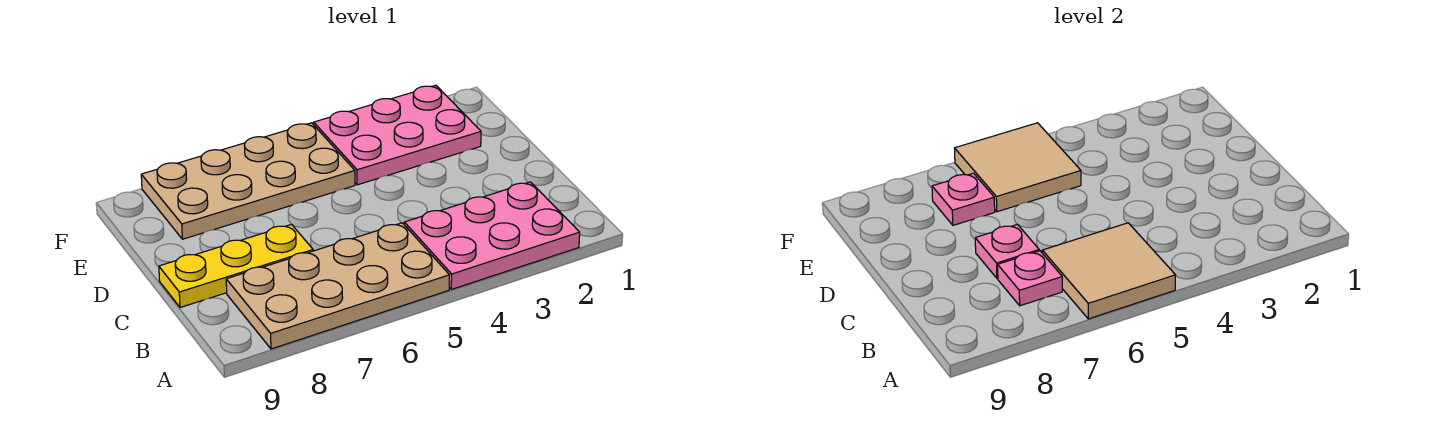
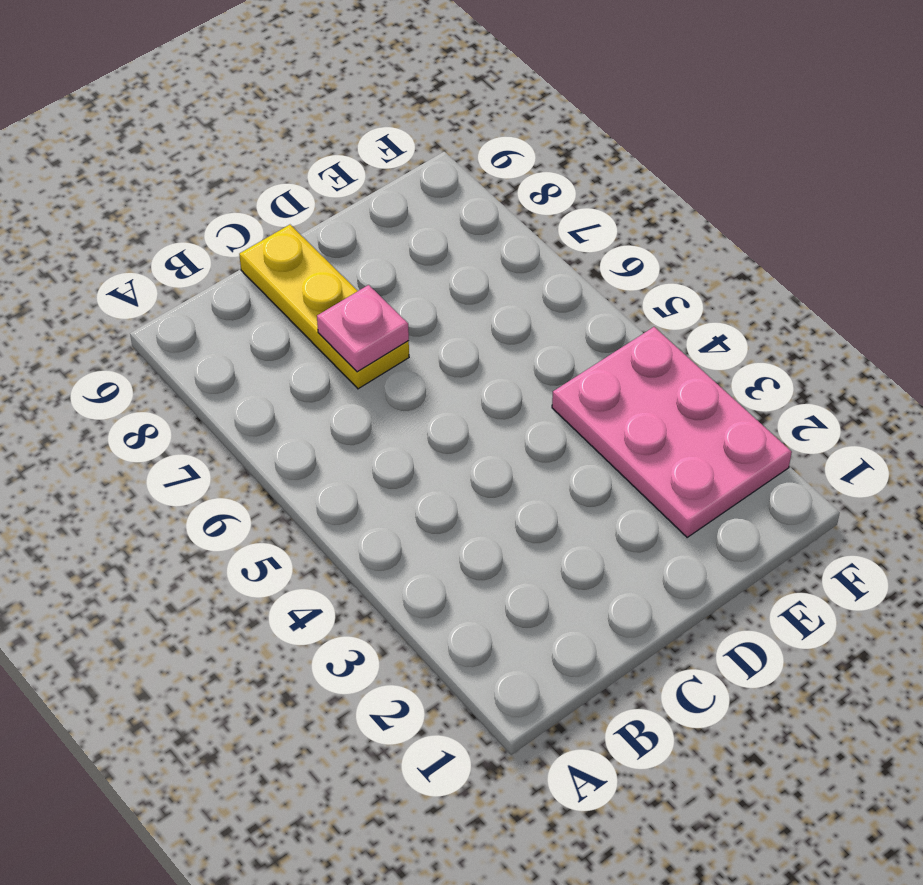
none -> pink plate A2:B4 level 1
none -> tan plate A5:B8 level 1

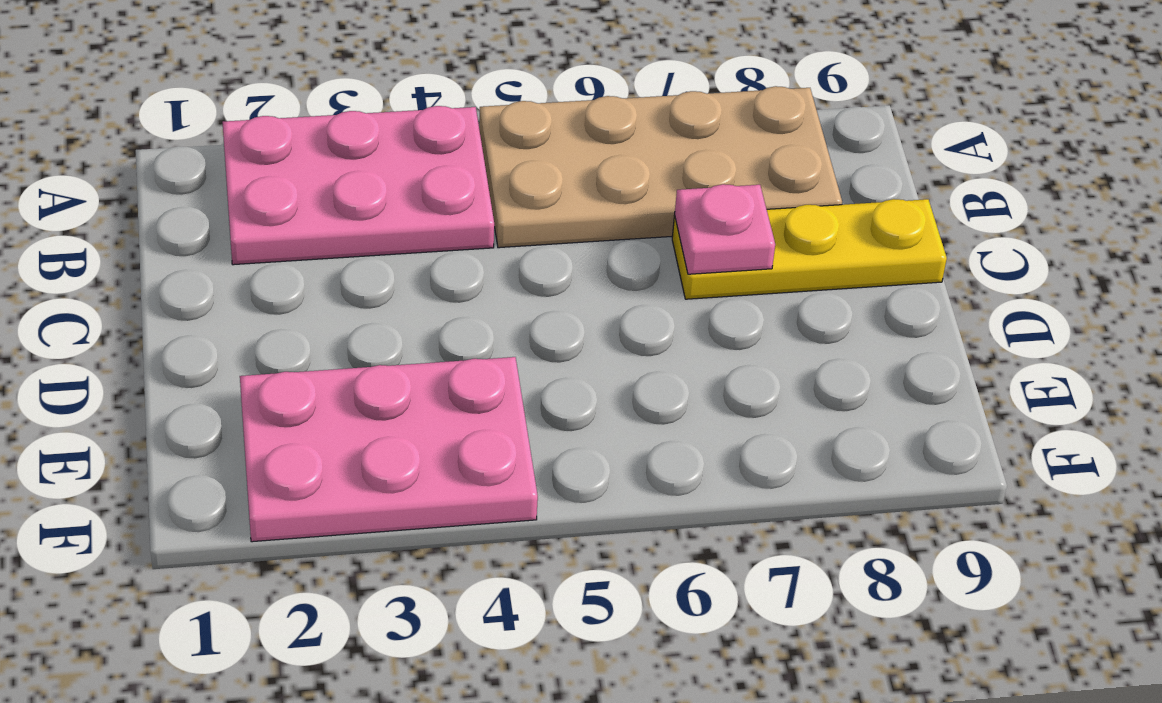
none -> tan plate E5:F8 level 1
none -> tan tile A5:B6 level 2

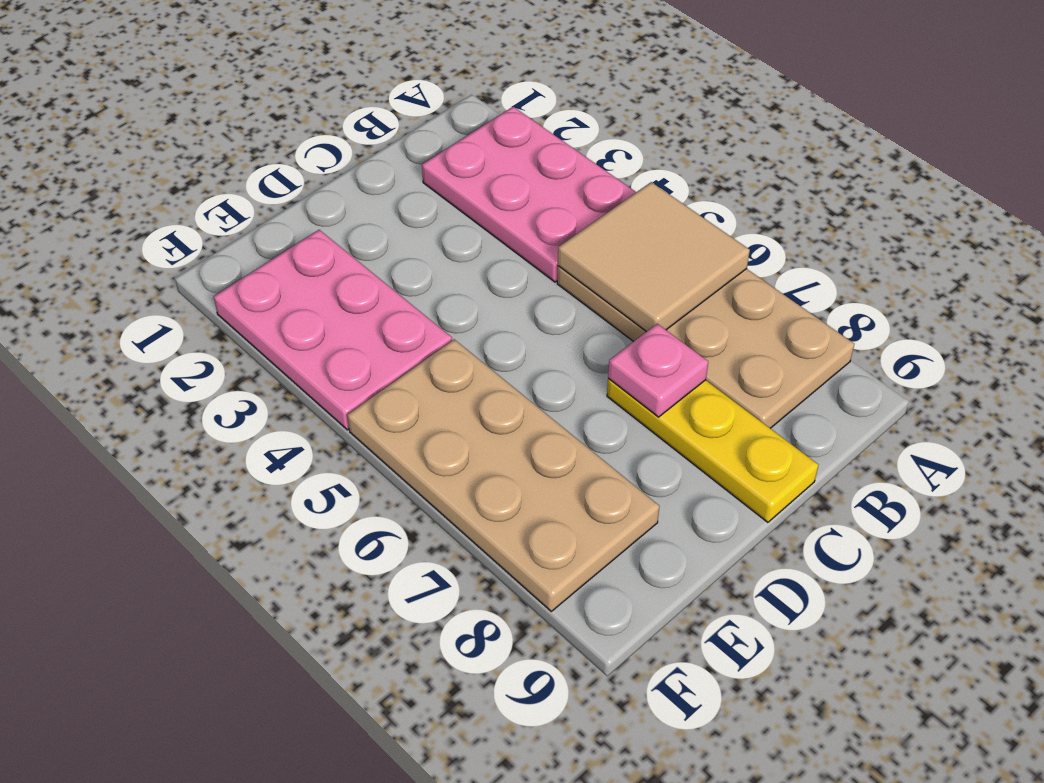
none -> pink plate B7 level 2
none -> tan tile E5:F6 level 2

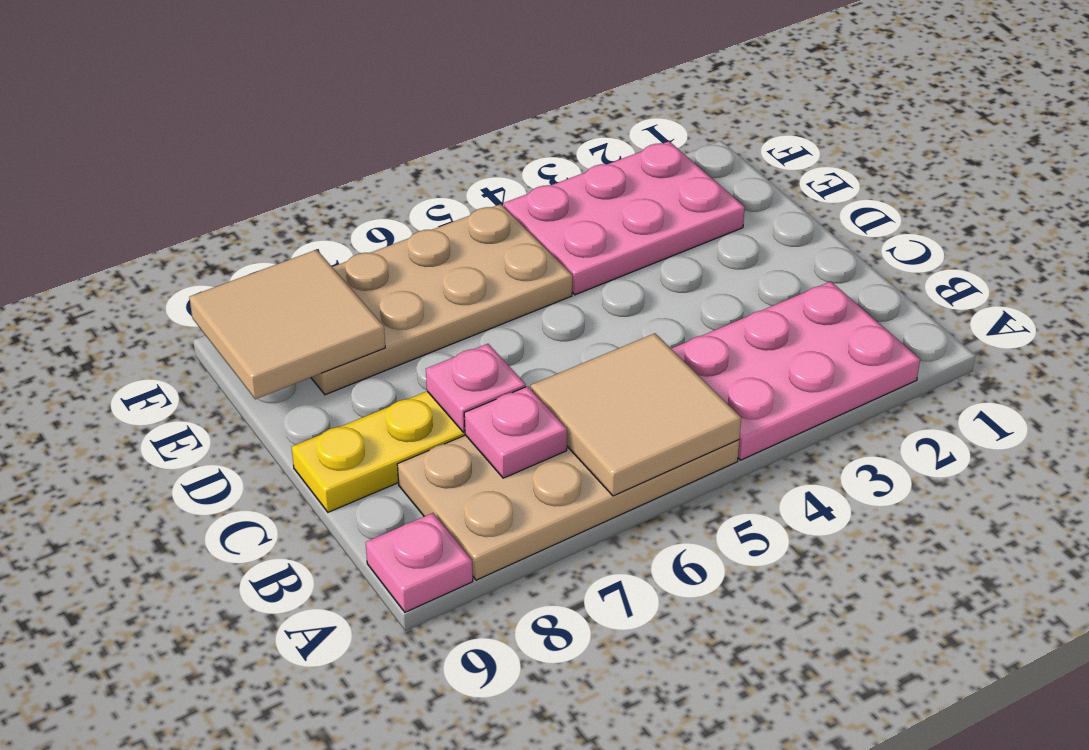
pink plate A9 level 1 -> pink plate E7 level 2
tan tile E8:F9 level 2 -> tan tile E5:F6 level 2

